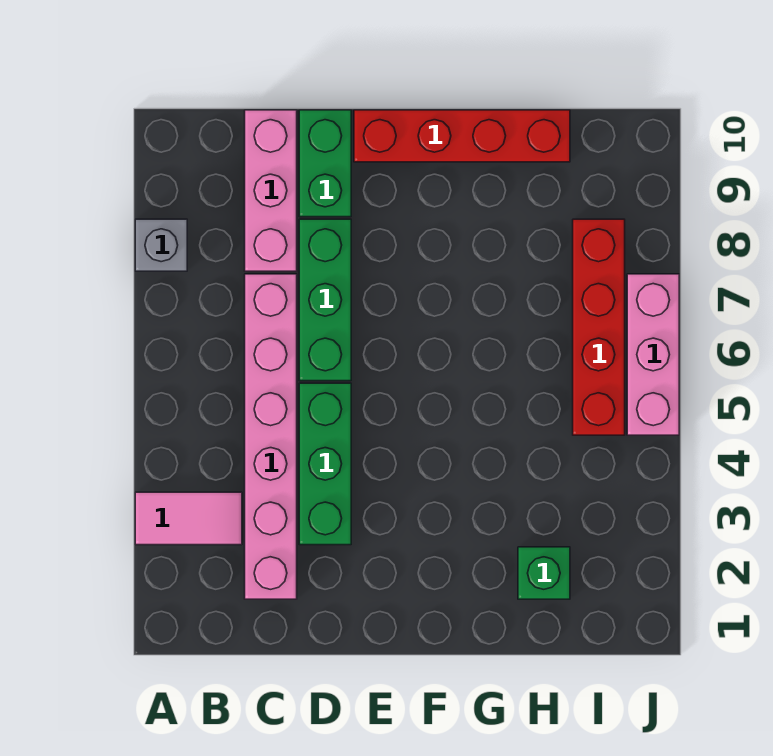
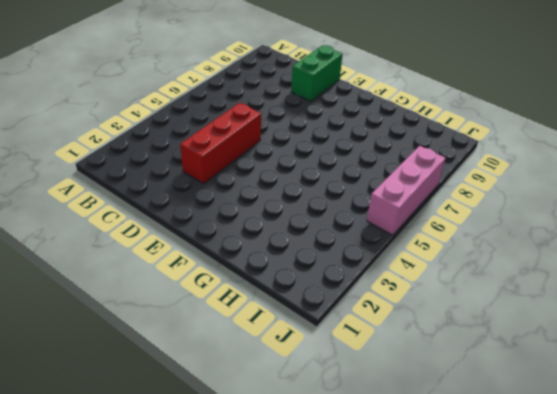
red brick D3:D5 level 1 -> green brick D3:D5 level 1
none -> pink tile A3:B3 level 1
none -> grey brick A8 level 1

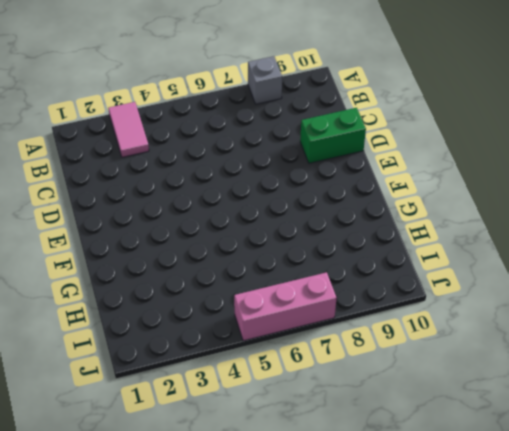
none -> pink brick C2:C7 level 1
none -> pink brick C8:C10 level 1

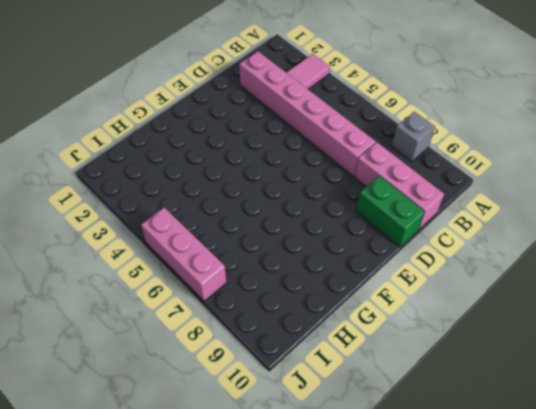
none -> green brick D3:D5 level 1
none -> green brick D6:D8 level 1

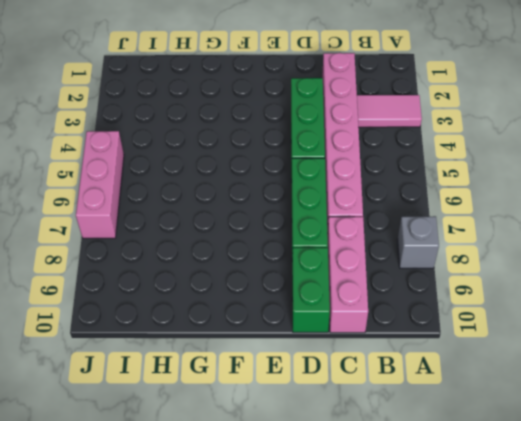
none -> red brick E10:H10 level 1
none -> green brick H2 level 1

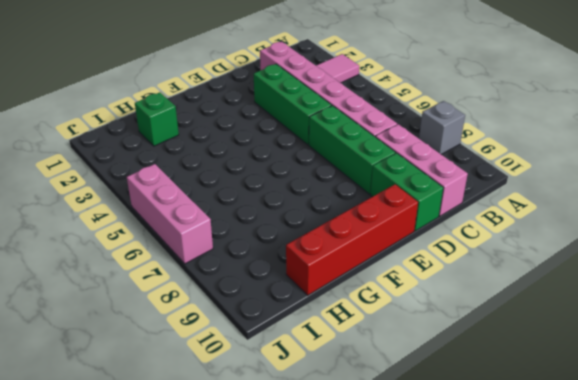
none -> red brick I5:I8 level 1

